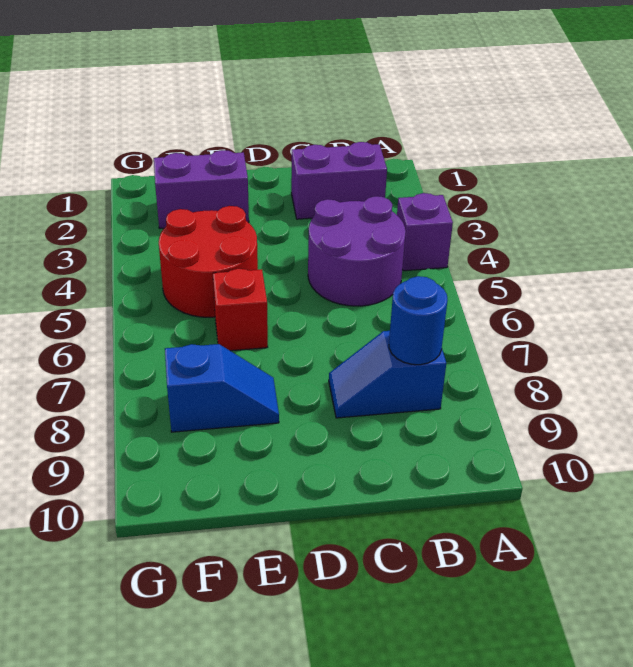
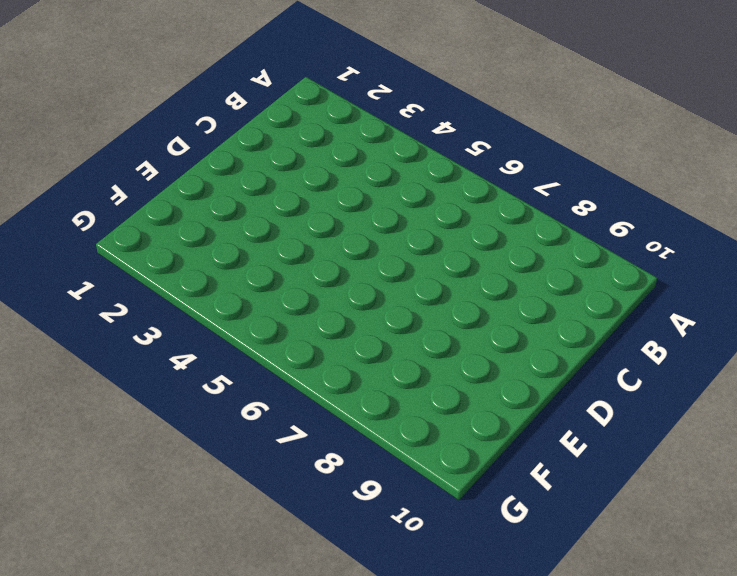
none -> purple brick A4 level 1
none -> purple brick B2:C2 level 1

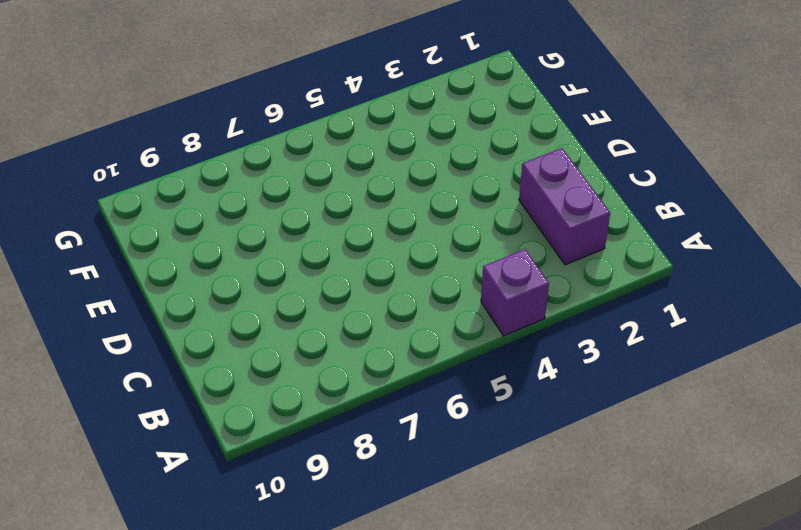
none -> purple round brick B4:C5 level 1
none -> blue slope B8:C8 level 1 top B

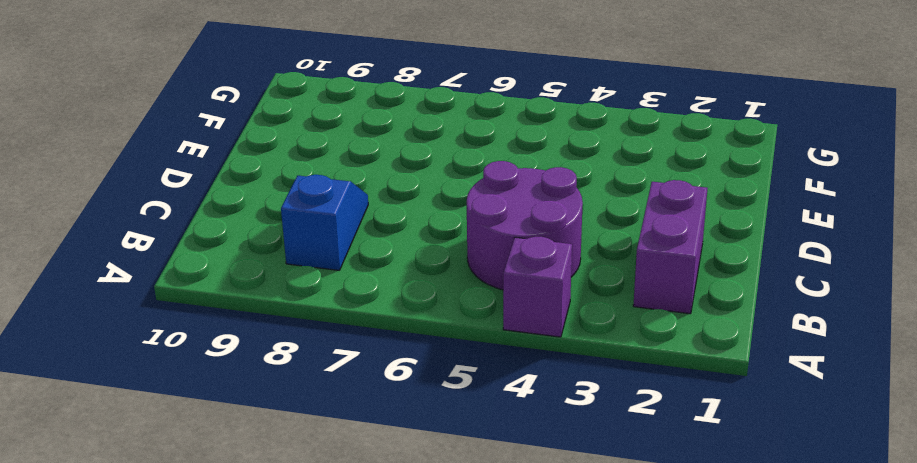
none -> purple brick E2:F2 level 1
none -> red round brick E4:F5 level 1

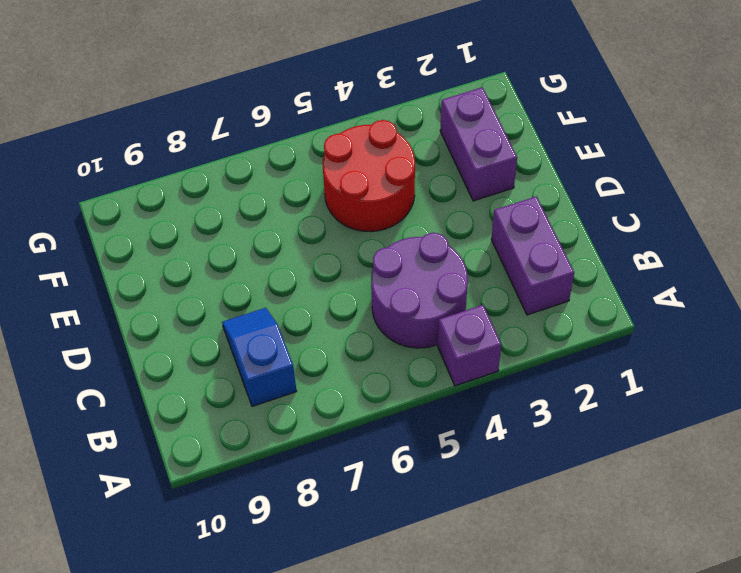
none -> red brick E6 level 1
none -> blue slope E8:F8 level 1 top F

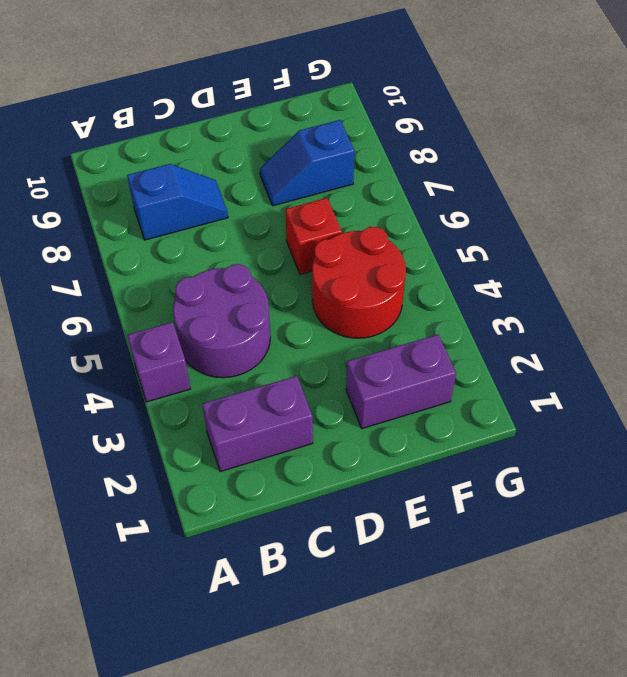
none -> blue round brick B8 level 2

